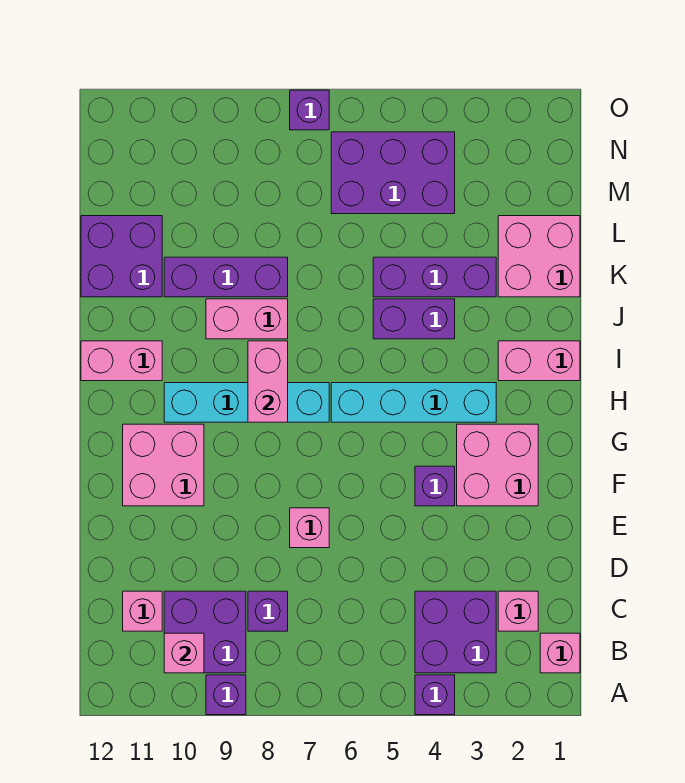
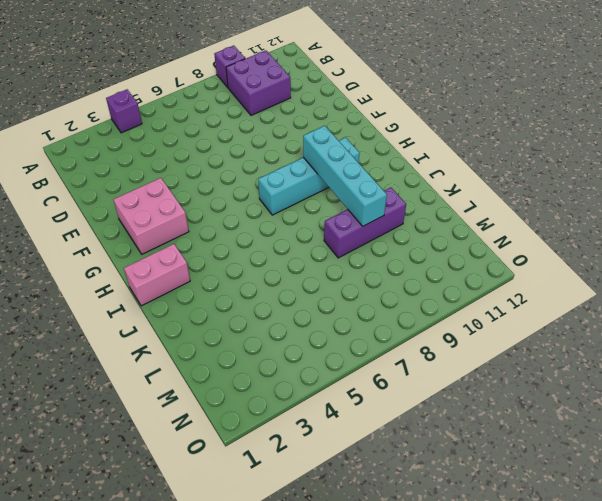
cyan brick H9:K9 level 2 -> cyan brick H3:H6 level 1
none -> pink brick B1 level 1
none -> purple brick B3:C4 level 1
none -> pink brick C2 level 1

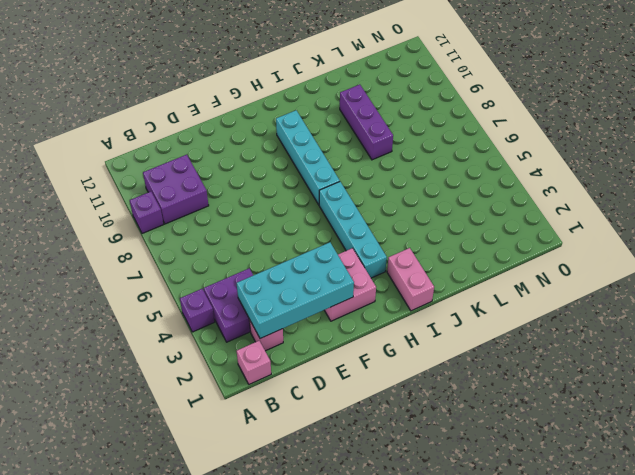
cyan brick C2:F3 level 2 -> none
none -> purple brick C8 level 1
none -> pink brick C11 level 1
none -> pink brick E7 level 1

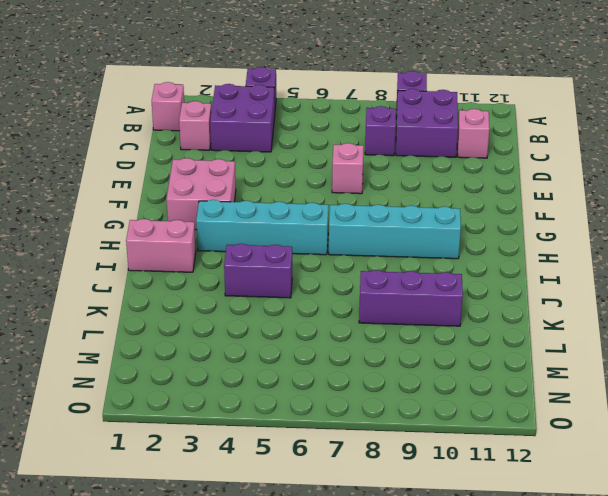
none -> purple brick F4 level 1
none -> pink brick F10:G11 level 1
none -> pink brick I11:I12 level 1

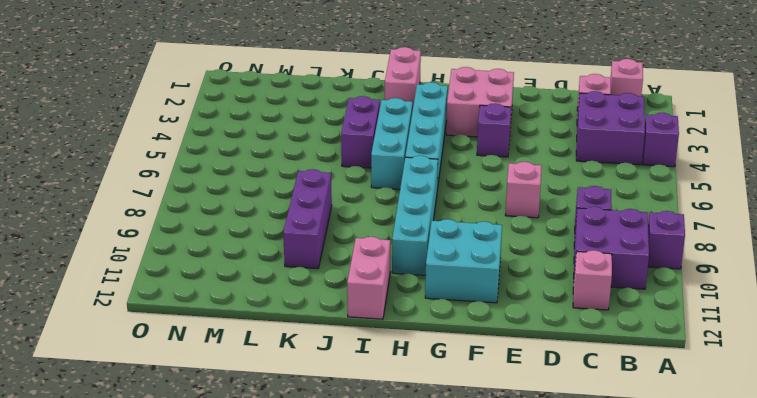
cyan brick F10:G11 level 1 -> pink brick F10:G11 level 1
cyan brick I4:I6 level 1 -> none
none -> pink brick J8:J9 level 1
none -> pink brick K1:L2 level 1
none -> purple brick K3:K5 level 1

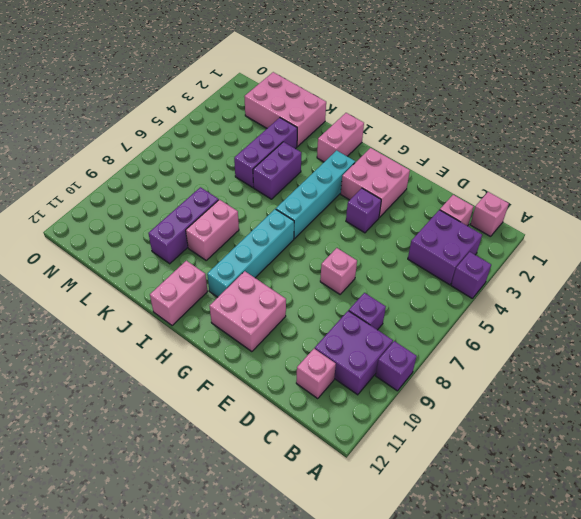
pink brick K1:M2 level 1 -> pink brick K1:L2 level 1
none -> purple brick K11:L12 level 1
none -> purple brick M4:N6 level 1
none -> purple brick O7 level 1

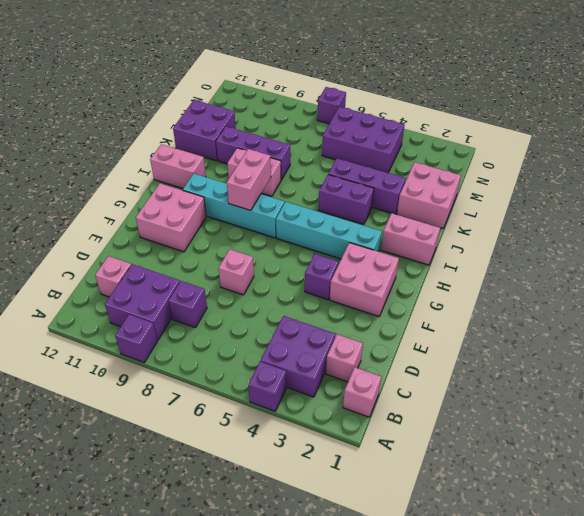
none -> pink brick B10 level 2

